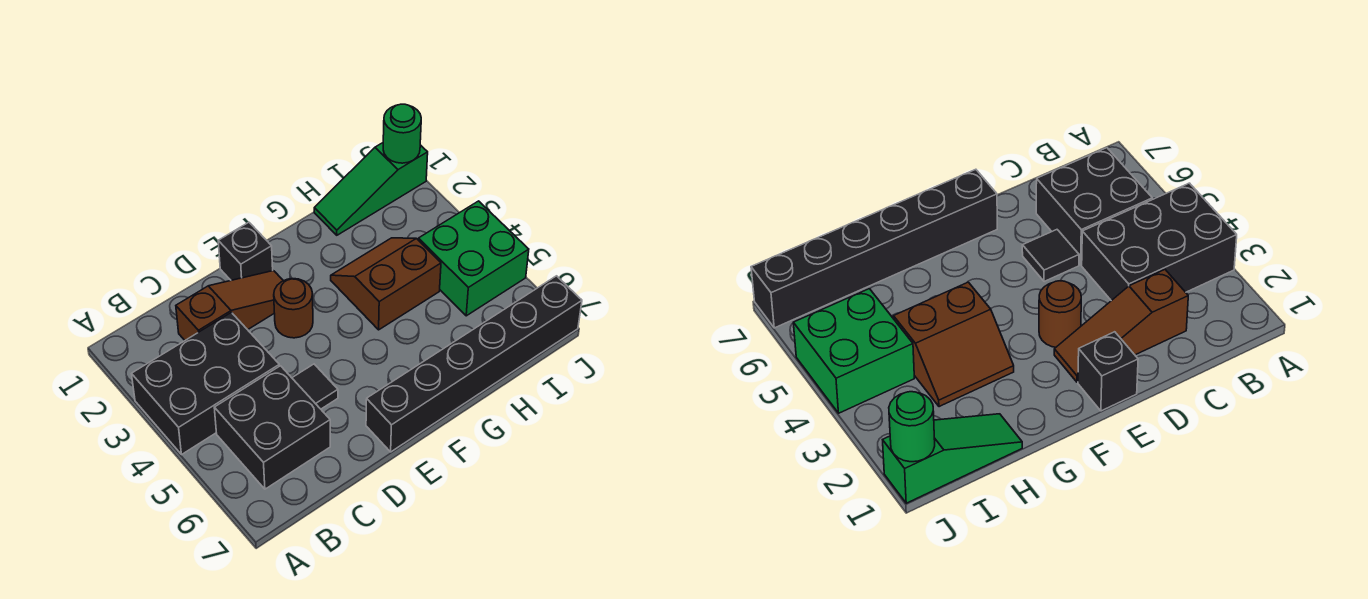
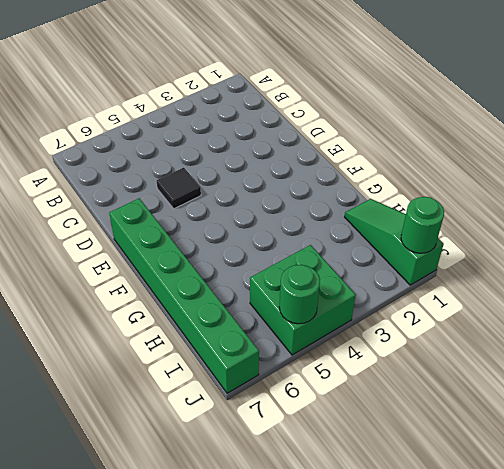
green brick E7:J7 level 1 -> black brick E7:J7 level 1
green round brick J5 level 2 -> none
none -> black brick A3:C4 level 1
none -> black brick B5:C6 level 1

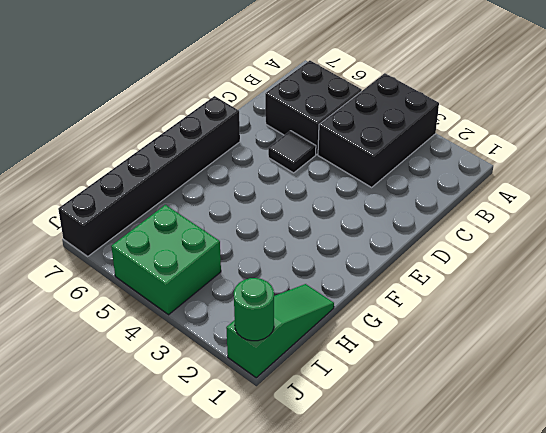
none -> brown slope C2:E2 level 1 top C
none -> black brick E1 level 1

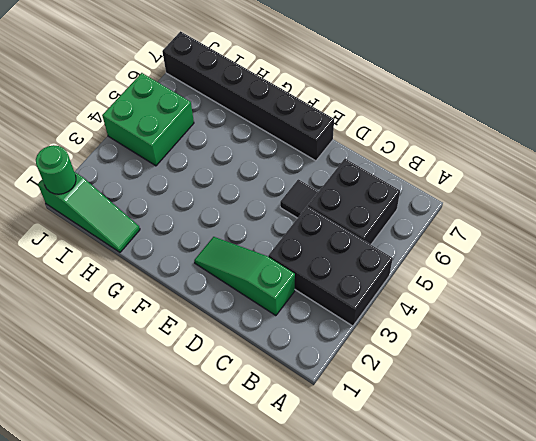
green slope C2:E2 level 1 top C -> brown slope C2:E2 level 1 top C
none -> black brick E1 level 1
none -> brown round brick E3 level 1

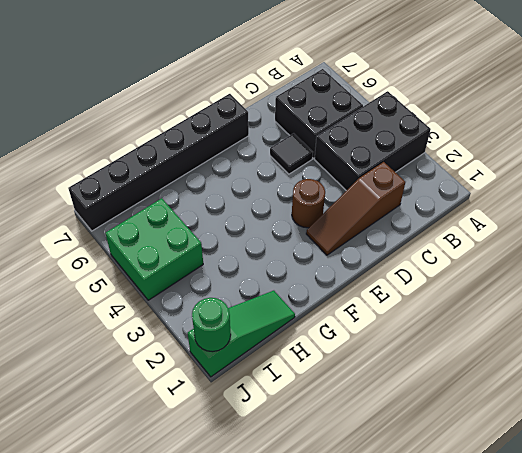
none -> black brick E1 level 1
none -> brown slope G3:H4 level 1 top 4

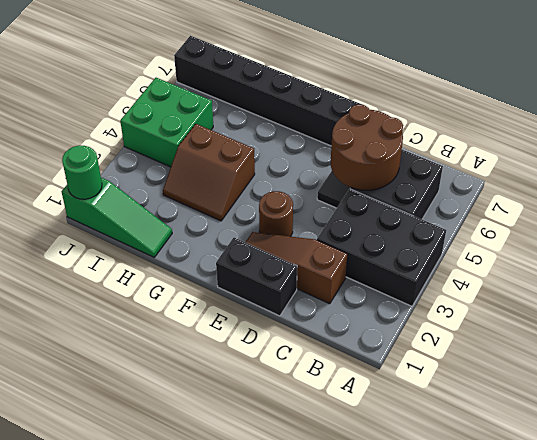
brown round brick C5:D6 level 2 -> none
black brick D1:E1 level 1 -> black brick E1 level 1

